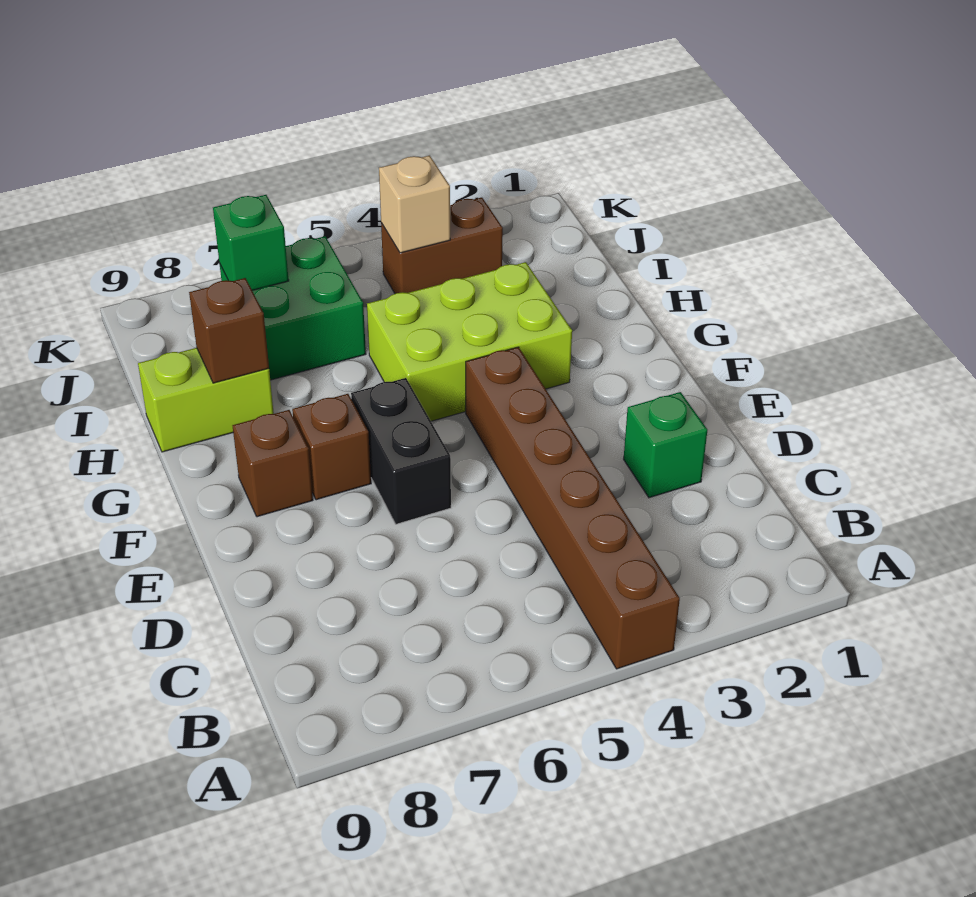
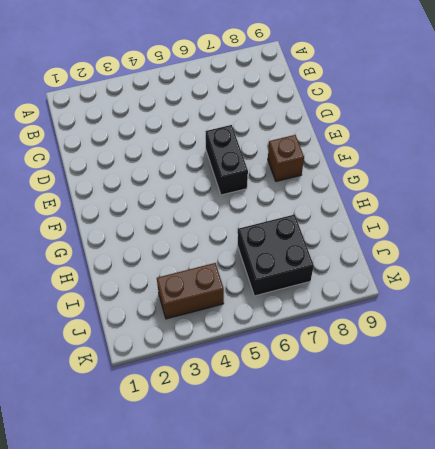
black brick I6:J7 level 1 -> green brick I6:J7 level 1
none -> brown brick A4:F4 level 1
none -> green brick D2 level 1
none -> brown brick F7 level 1

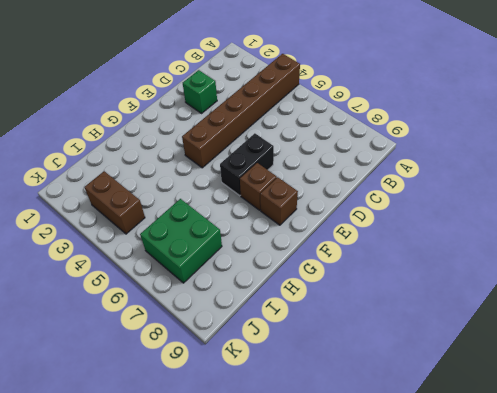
none -> lime brick G3:H5 level 1
none -> lime brick H8:H9 level 1
none -> brown brick H8 level 2

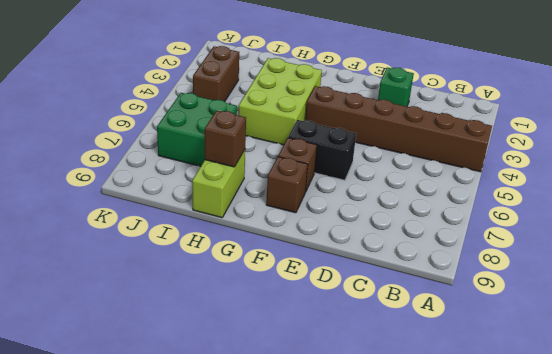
none -> tan brick J4 level 2
none -> green brick J7 level 2

